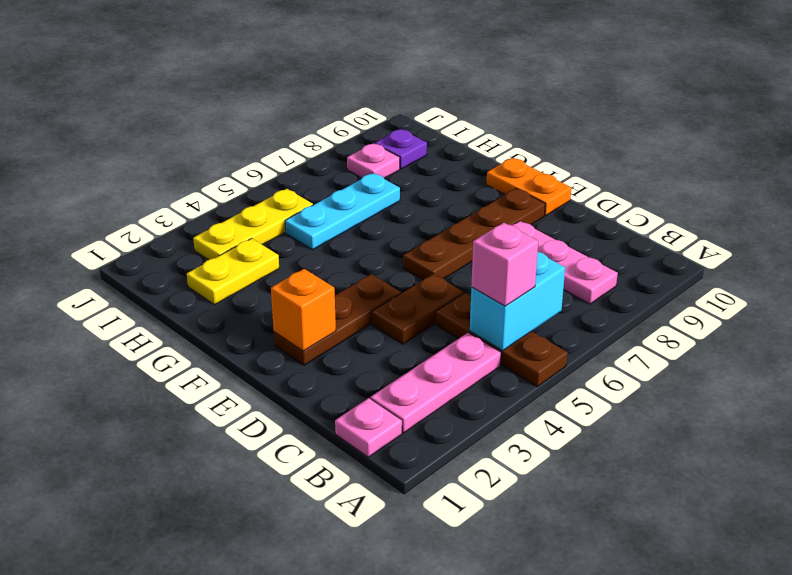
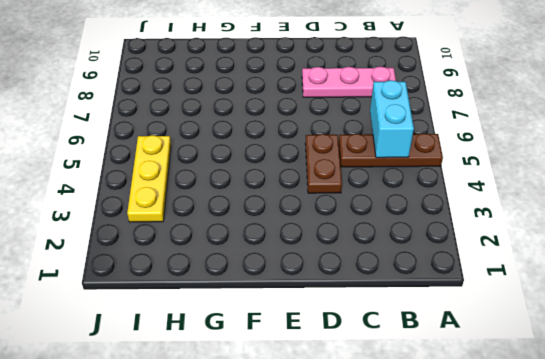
none -> pink plate B1 level 1
none -> pink plate B2:B4 level 1
none -> brown plate E2:E4 level 1

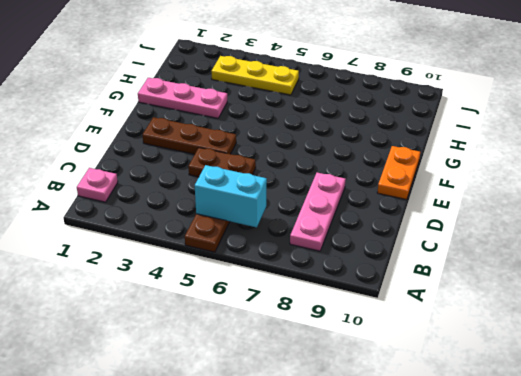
pink plate G1:G3 level 1 -> pink plate B2:B4 level 1
none -> brown plate E6:E9 level 1
none -> yellow plate H2:H3 level 1
none -> cyan plate H5:H7 level 1

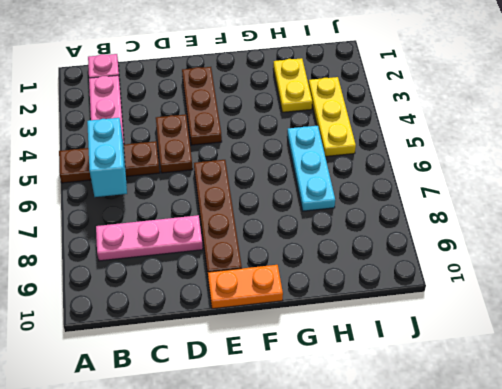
none -> pink plate I8 level 1
none -> purple plate I9 level 1
none -> orange brick E2 level 2

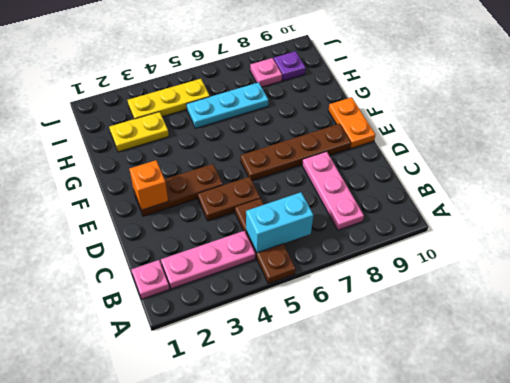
none -> pink brick B5 level 3

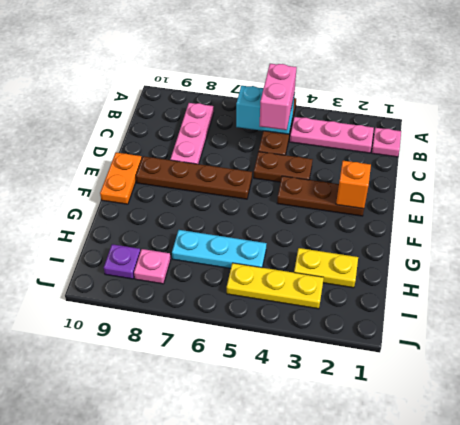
pink brick B5:C5 level 3 -> pink brick B5 level 3

